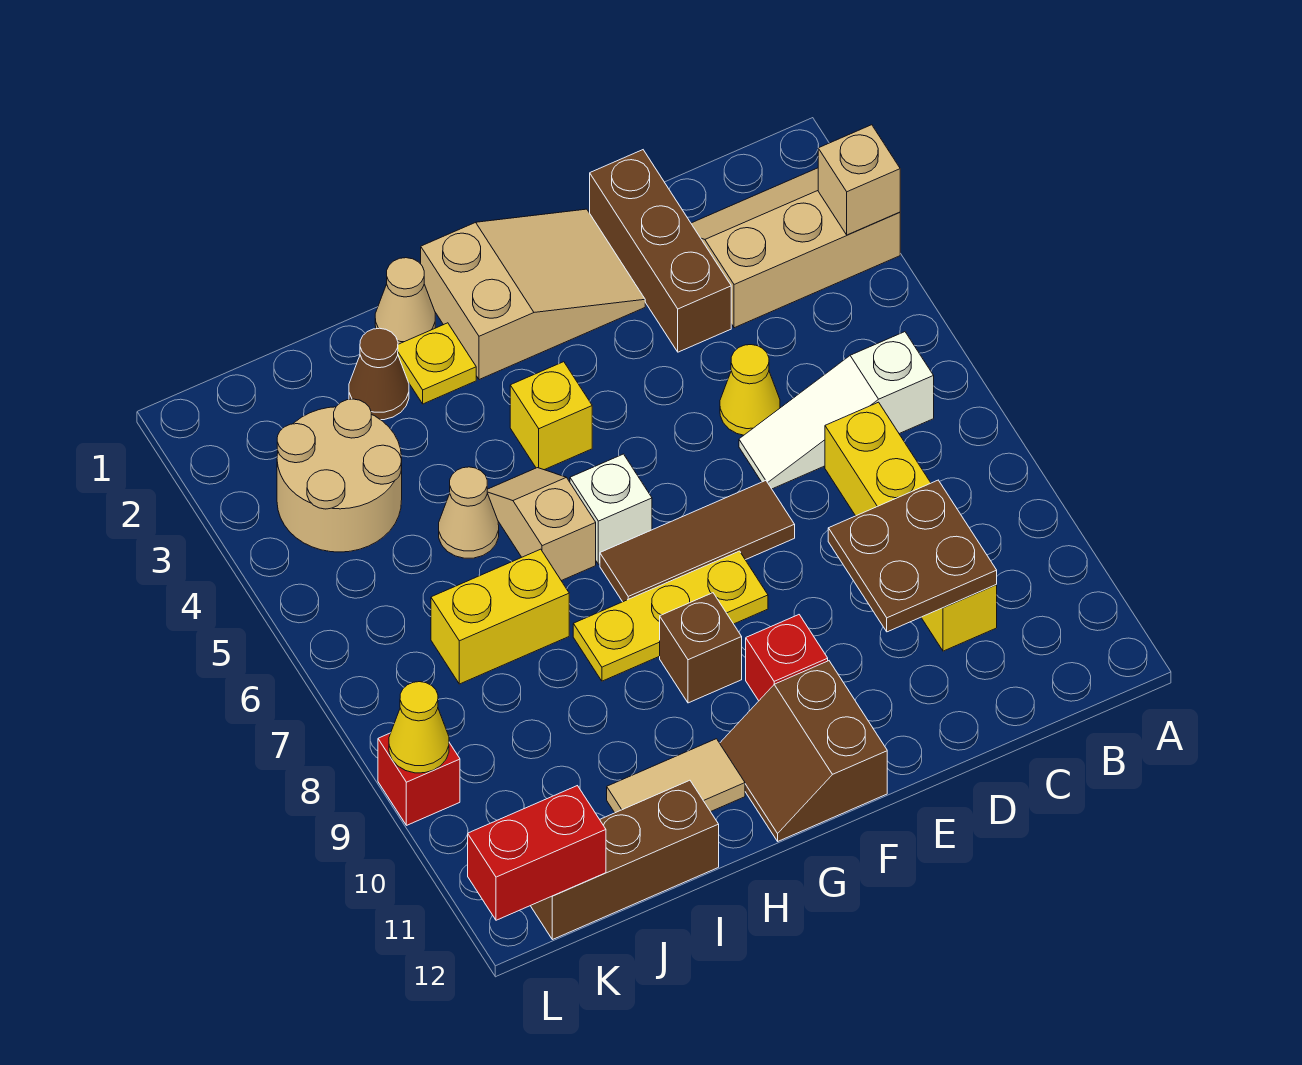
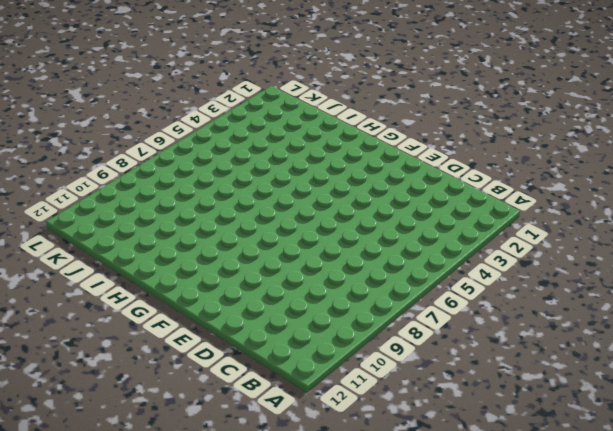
none -> tan slope A2:C3 level 1 top 3
none -> white slope B6:D6 level 1 top B
none -> yellow brick C7:C10 level 1

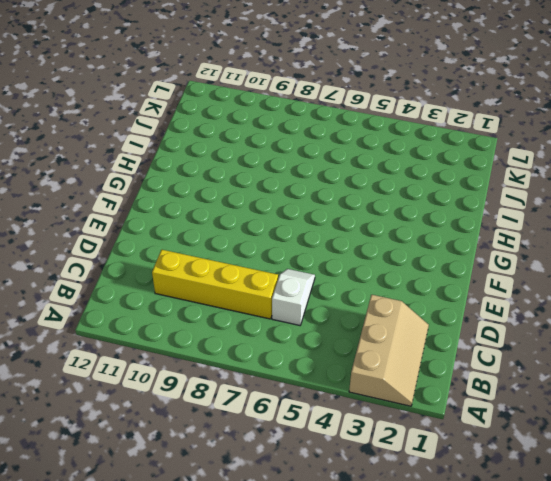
white slope C6:D6 level 1 top C -> white slope B6:D6 level 1 top B
none -> brown brick D1:D3 level 1
none -> yellow cone D5 level 1
none -> tan slope E1:G2 level 1 top G

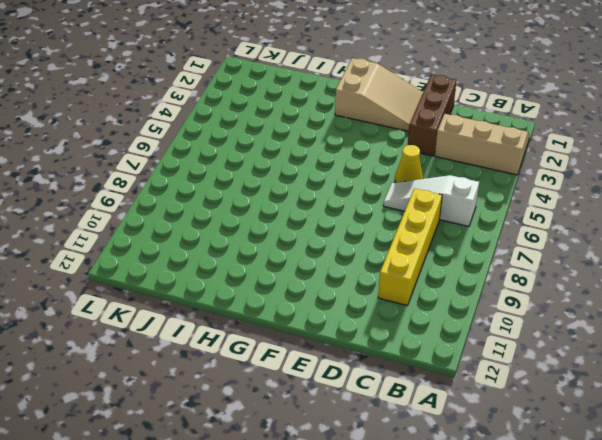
none -> brown tile E7:G7 level 1
none -> yellow plate F8:H8 level 1
none -> red brick F10 level 1

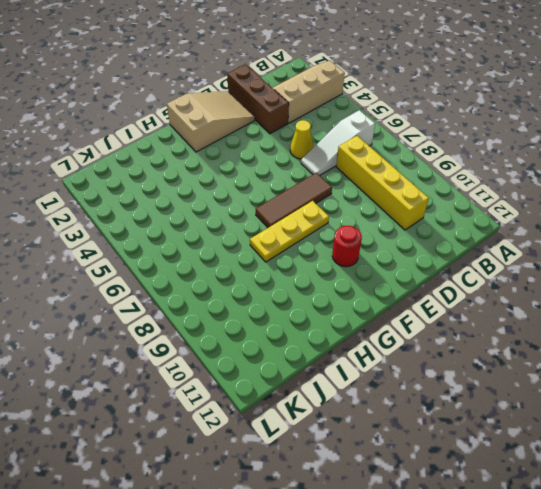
red round brick F10 level 1 -> red brick F10 level 1
none -> brown slope F11:G12 level 1 top F
none -> yellow brick G4 level 1
none -> white brick G6 level 1

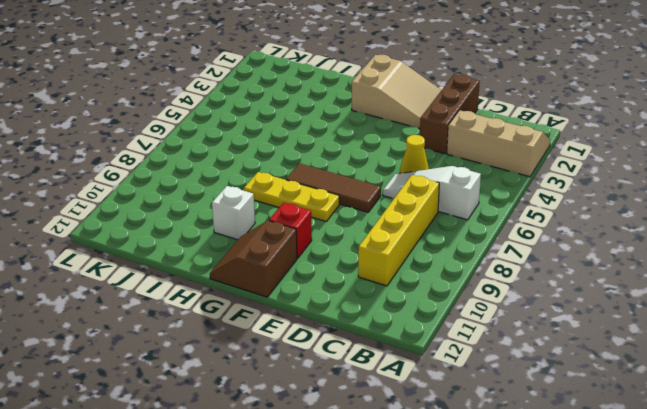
white brick H10 level 1 -> white brick G6 level 1
none -> yellow brick G4 level 1
none -> brown brick G9 level 1
none -> tan cone H1 level 1

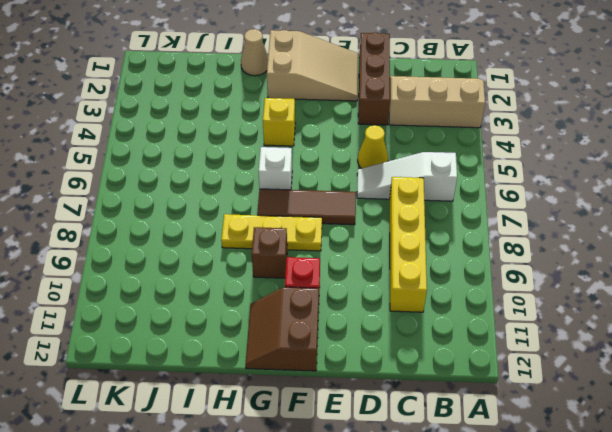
none -> yellow plate H2 level 1
none -> tan slope H5:H6 level 1 top 6
none -> tan tile H11:I11 level 1

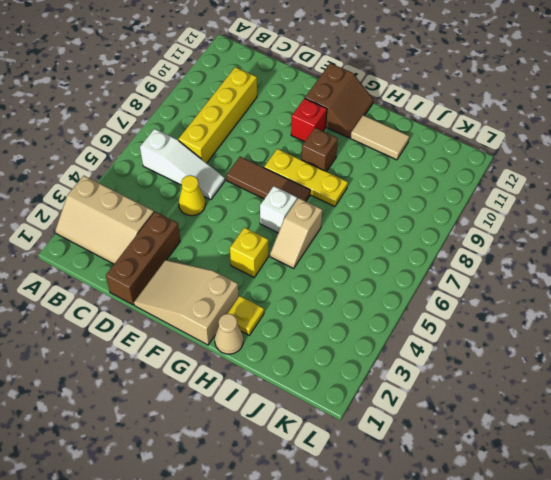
none -> brown cone I2 level 1
none -> tan cone I5 level 1
none -> yellow brick I7:J7 level 1

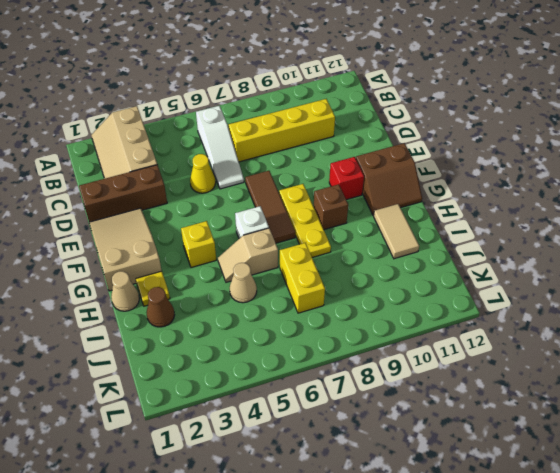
none -> brown brick I12:K12 level 1
none -> tan round brick J3:K4 level 1
none -> red brick L9 level 1

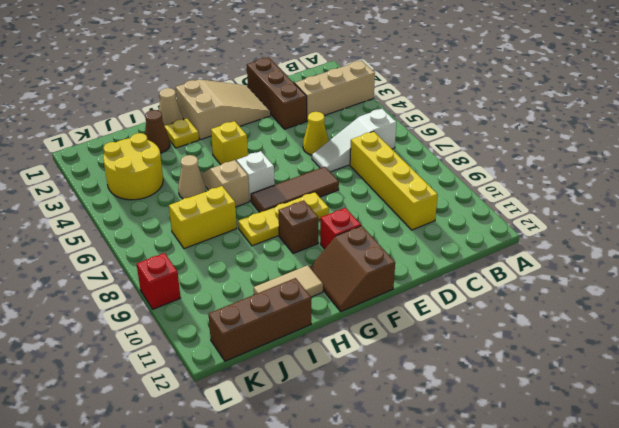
yellow round brick J3:K4 level 1 -> tan round brick J3:K4 level 1
none -> tan brick A3 level 2
none -> brown plate C9:D10 level 2
none -> red brick K12:L12 level 2

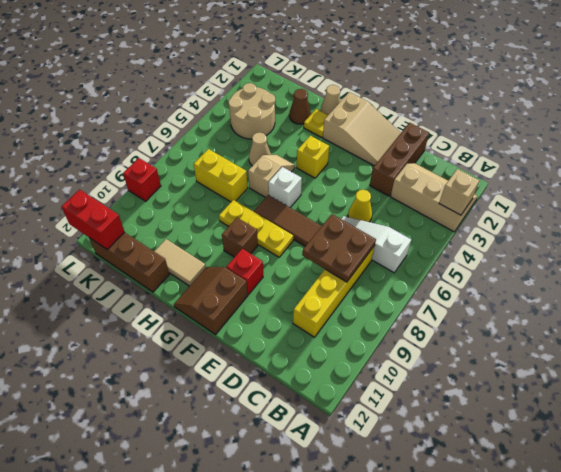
brown plate C7:D8 level 2 -> brown plate C9:D10 level 2
none -> yellow cone L9 level 2

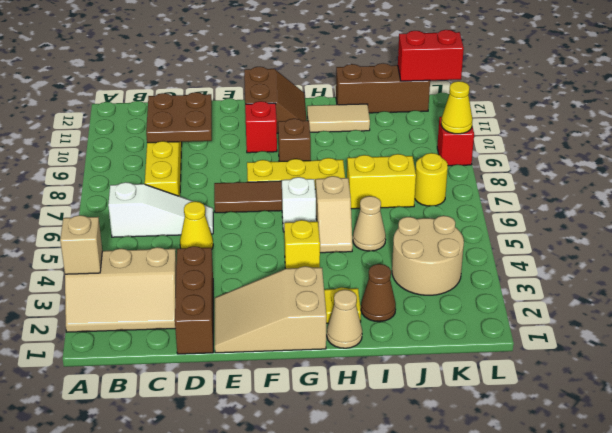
yellow round brick K7 level 1 -> none

